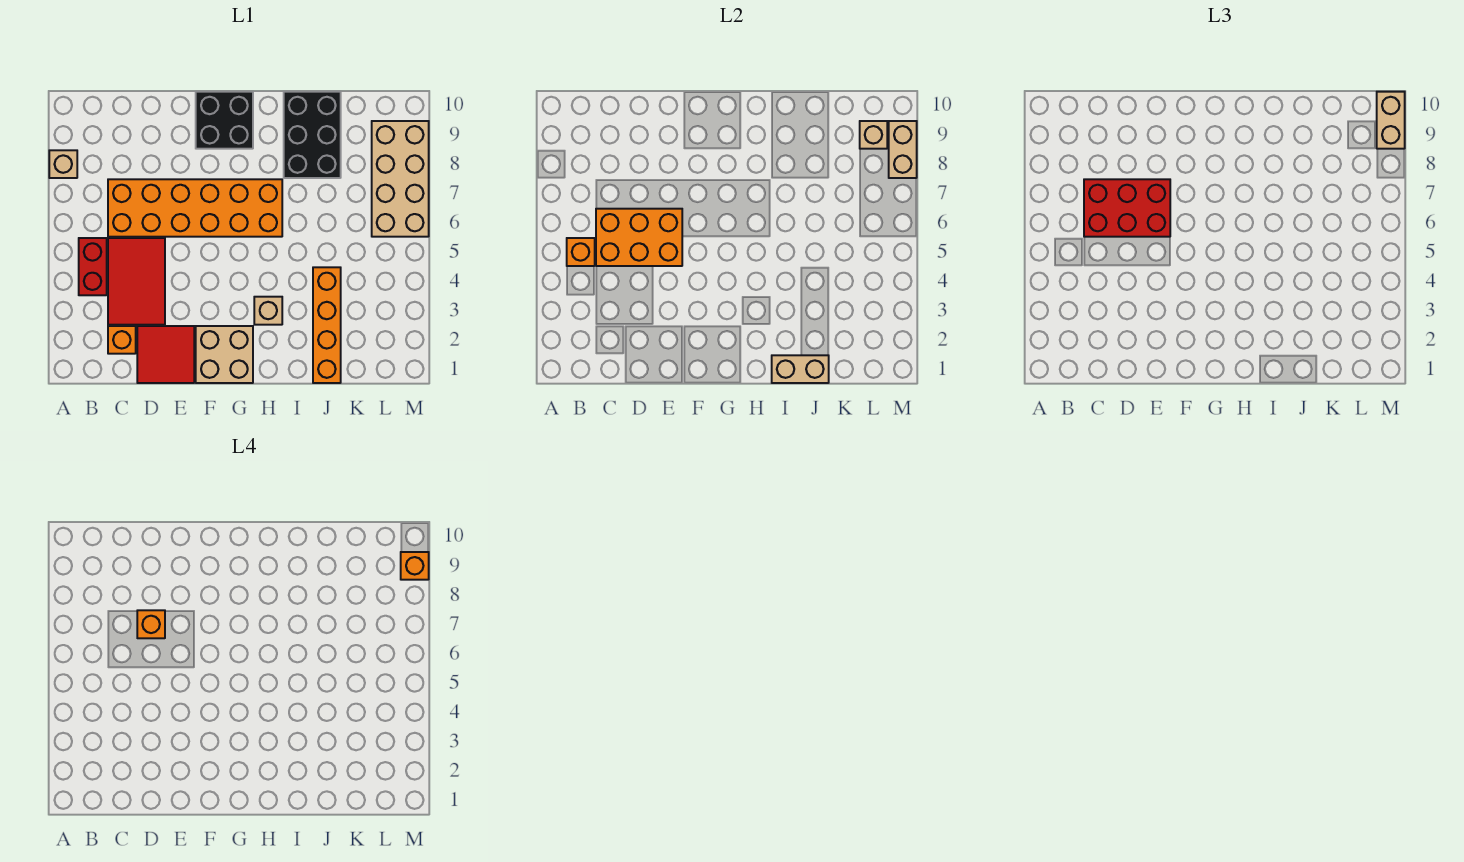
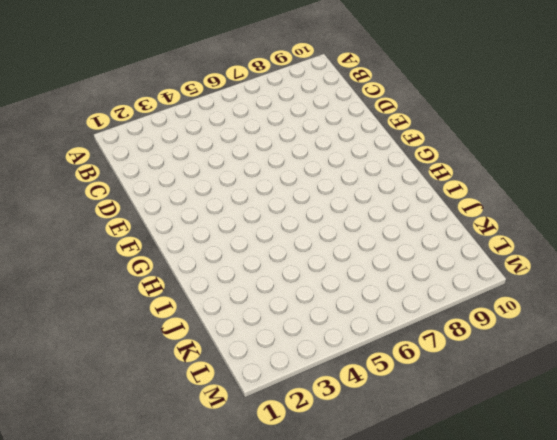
none -> tan brick A8 level 1
none -> red brick B4:B5 level 1
none -> orange brick C2 level 1

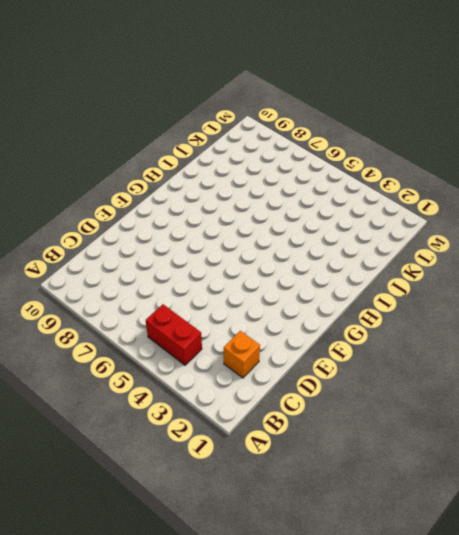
none -> tan brick A8 level 1
none -> red tile C3:D5 level 1
none -> orange brick C6:H7 level 1

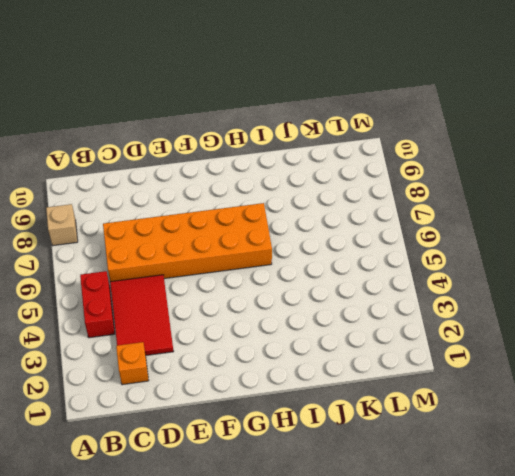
none -> red tile D1:E2 level 1
none -> tan brick F1:G2 level 1
none -> black brick F9:G10 level 1

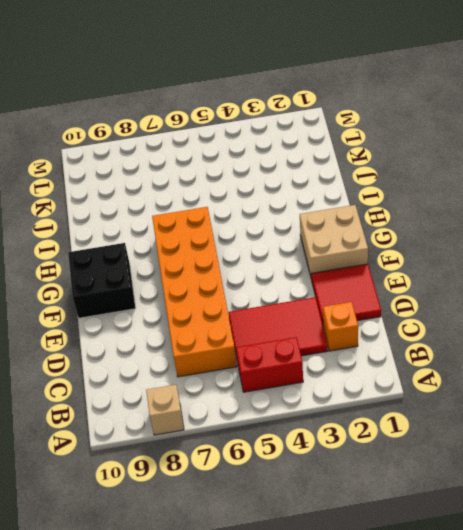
none -> tan brick H3 level 1
none -> black brick I8:J10 level 1
none -> orange brick J1:J4 level 1

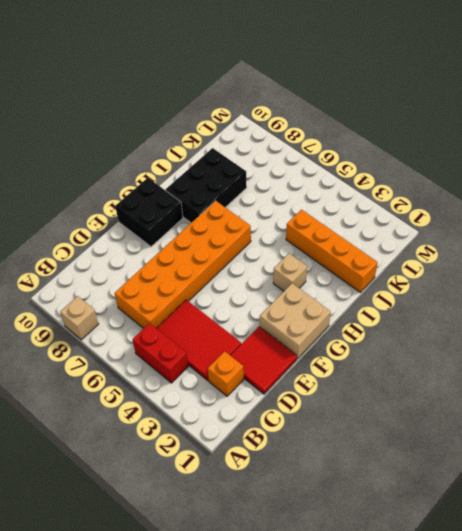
black brick H8:J9 level 1 -> black brick I8:J10 level 1
none -> tan brick L6:M9 level 1
none -> orange brick B5 level 2
none -> orange brick C5:E6 level 2

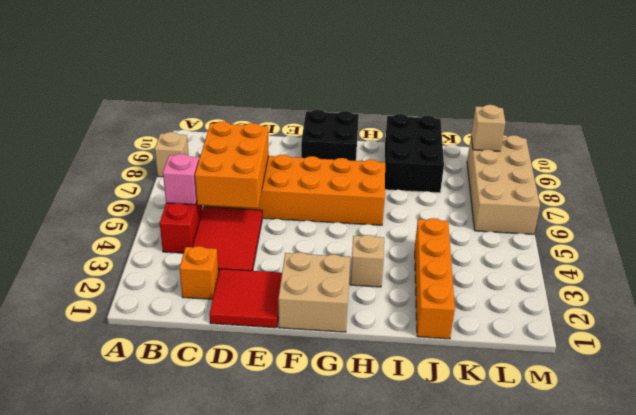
pink brick B5 level 2 -> orange brick B5 level 2
orange brick C5:D7 level 2 -> orange brick C5:E6 level 2
none -> tan brick I1:J1 level 2
none -> tan brick M8:M9 level 2
none -> red brick C6:E7 level 3

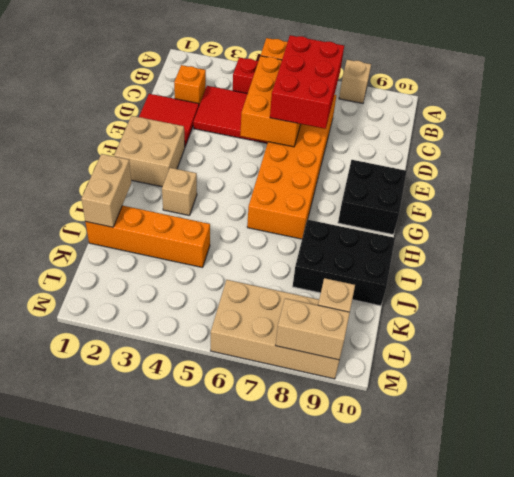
none -> tan brick M9:M10 level 3
none -> orange brick D7 level 4
none -> orange brick M9 level 4

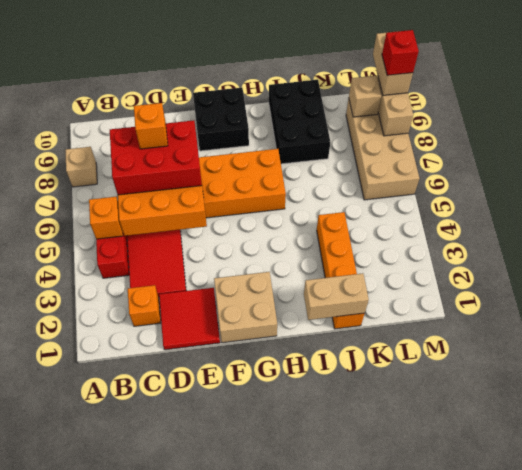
red brick M9 level 4 -> orange brick M9 level 4
none -> tan brick H3 level 1

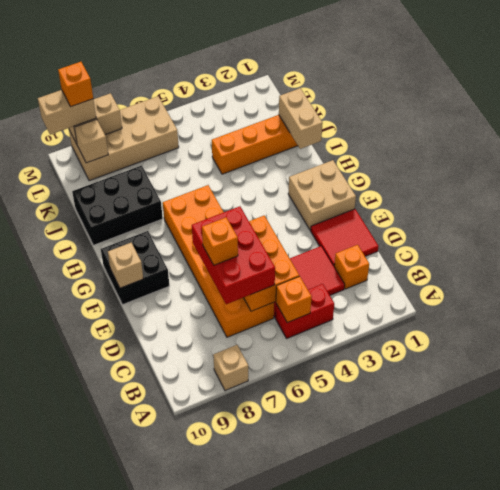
tan brick F10 level 2 -> tan brick H3 level 1

